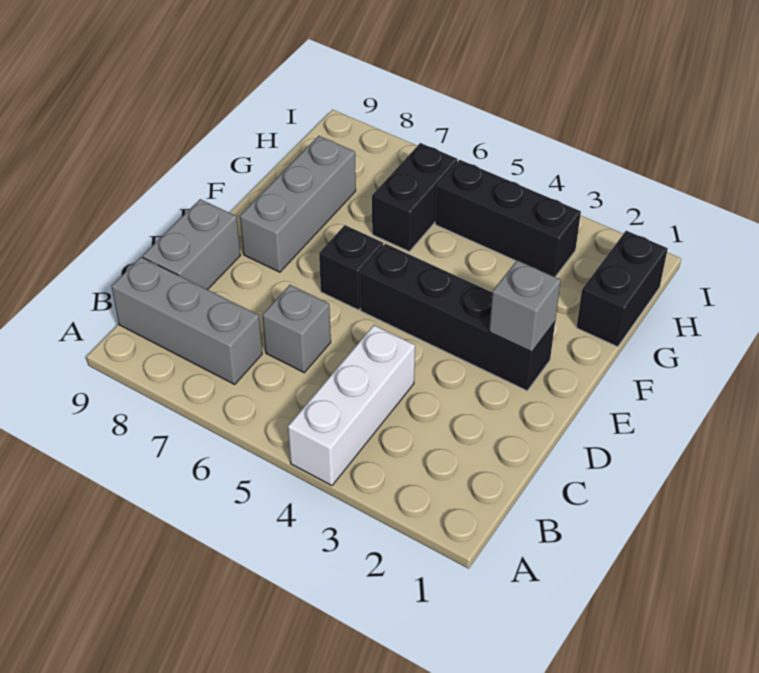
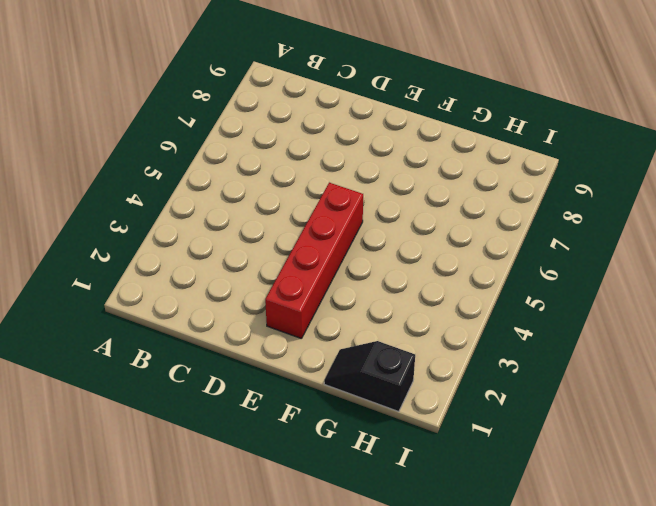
red brick E2:E5 level 1 -> black brick E2:E5 level 1
black slope G1:H1 level 1 top H -> black brick G1:H1 level 1
none -> white brick A4:C4 level 1
none -> grey brick B7:B9 level 1

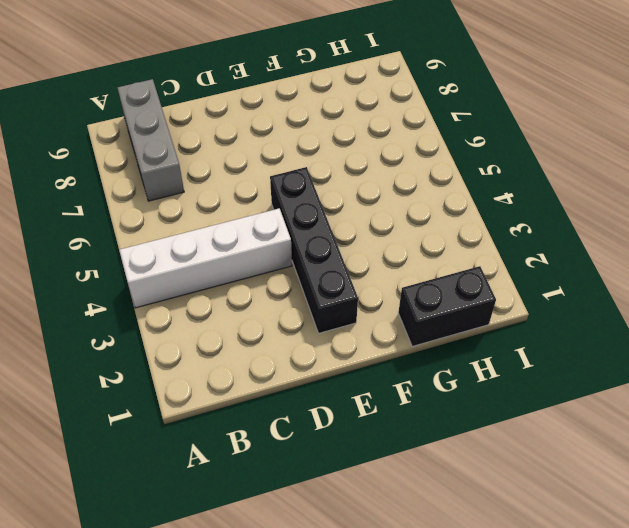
white brick A4:D4 level 1 -> white brick A4:C4 level 1
none -> grey brick C6 level 1
none -> grey brick C9:D9 level 1

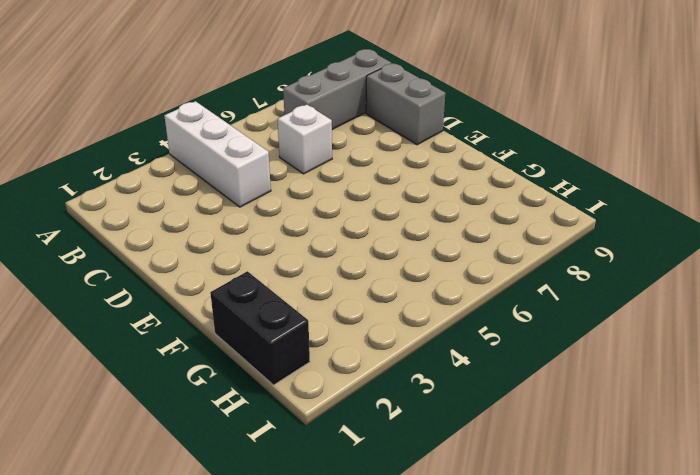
white brick C6 level 1 -> grey brick C6 level 1
none -> black brick E2:E5 level 1
none -> black brick E6 level 1

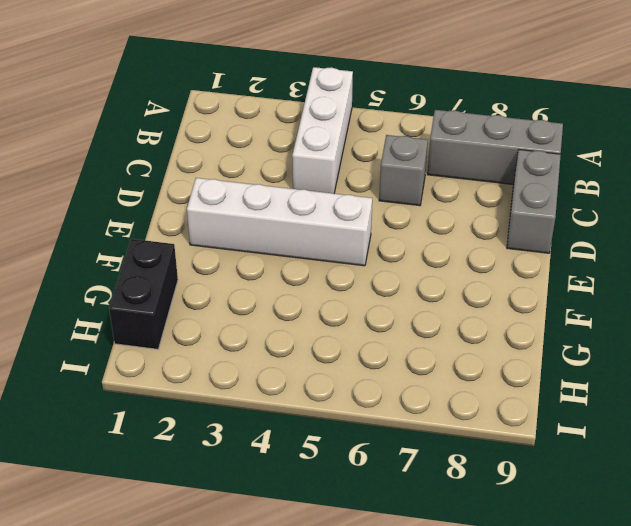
white brick E2:E5 level 1 -> black brick E2:E5 level 1
none -> black brick E6 level 1
none -> grey brick E8:G8 level 1

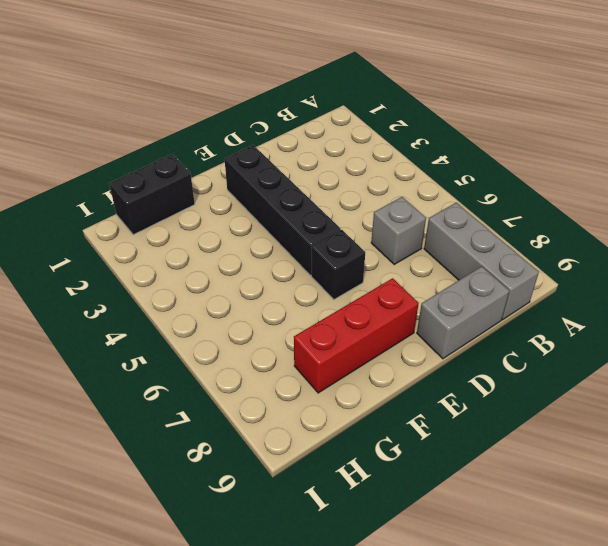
red brick E8:G8 level 1 -> grey brick E8:G8 level 1
none -> white brick A4:C4 level 1
none -> black brick G6:H6 level 1

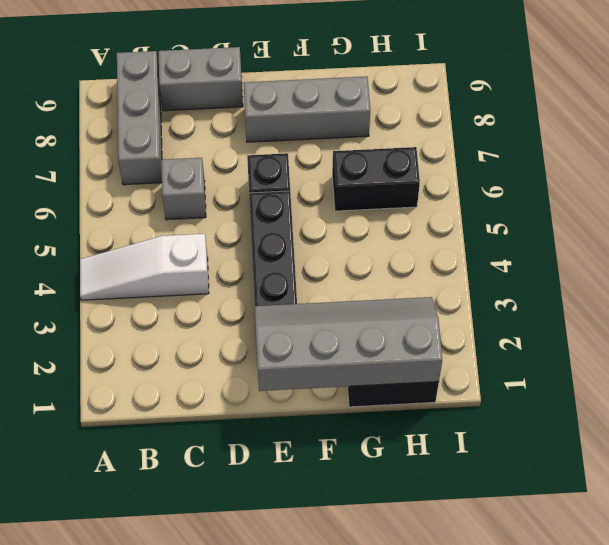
white slope A4:C4 level 1 top C -> white brick A4:C4 level 1
grey slope E1:H2 level 2 top 1 -> grey brick E2 level 2
none -> black brick H3:H5 level 1

